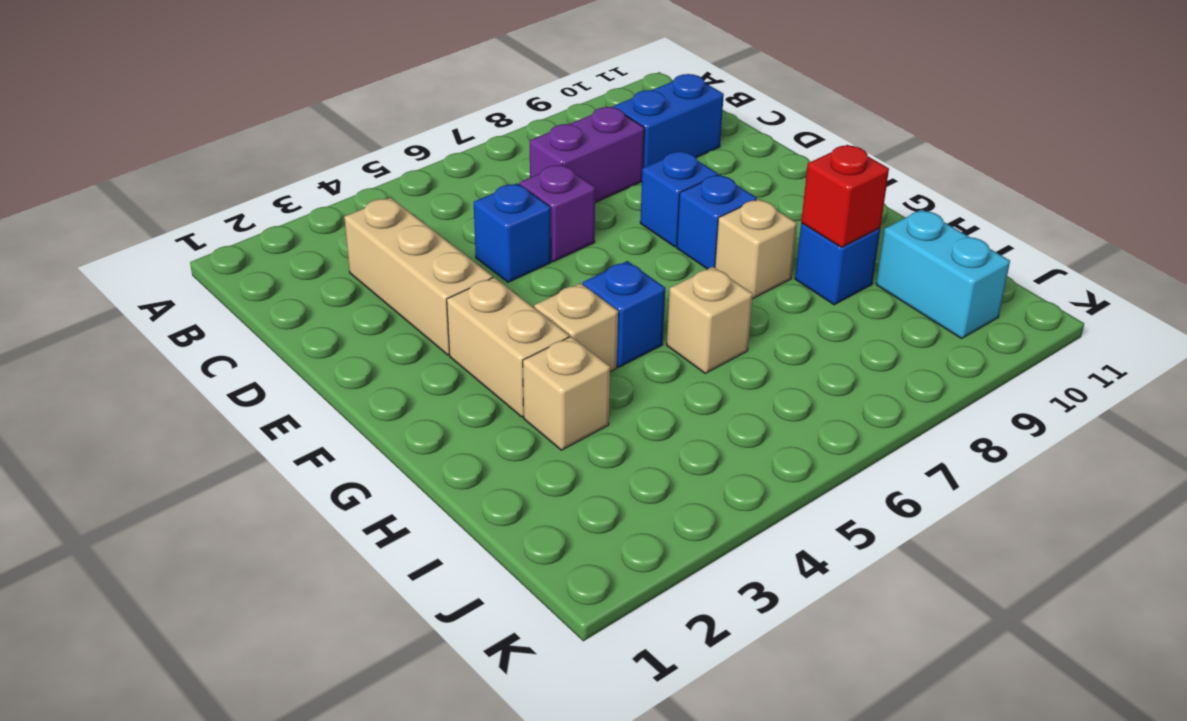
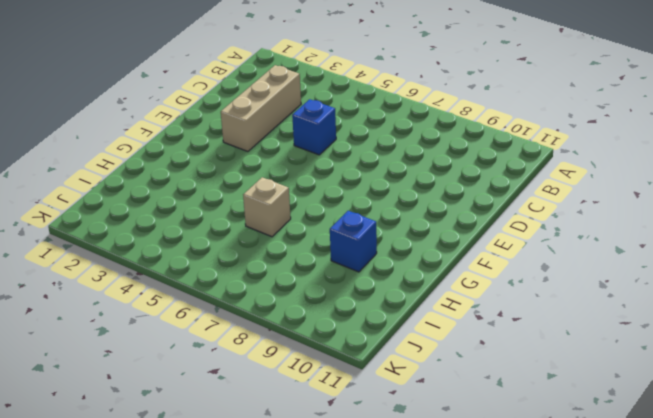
none -> purple brick C7:C8 level 1
none -> blue brick C9:C10 level 1
none -> purple brick D6 level 1

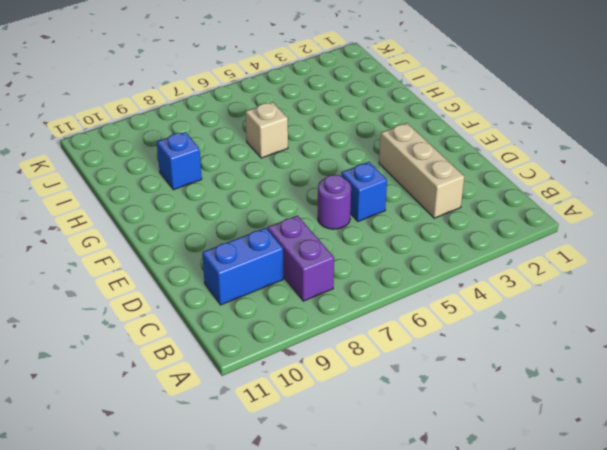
purple brick B8:C8 level 1 -> purple brick C7:C8 level 1
purple round brick D6 level 1 -> purple brick D6 level 1
none -> blue brick E8 level 1
none -> tan brick F3:G3 level 1
none -> blue brick F8 level 1

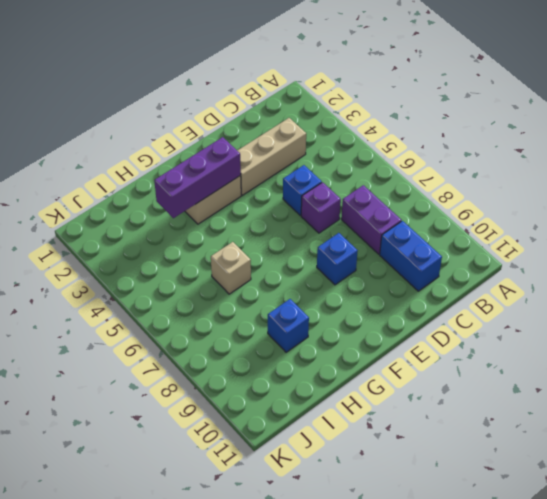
purple brick F3:H3 level 2 -> none
none -> blue brick F8 level 1
none -> tan brick G4 level 1
none -> blue brick G5 level 1

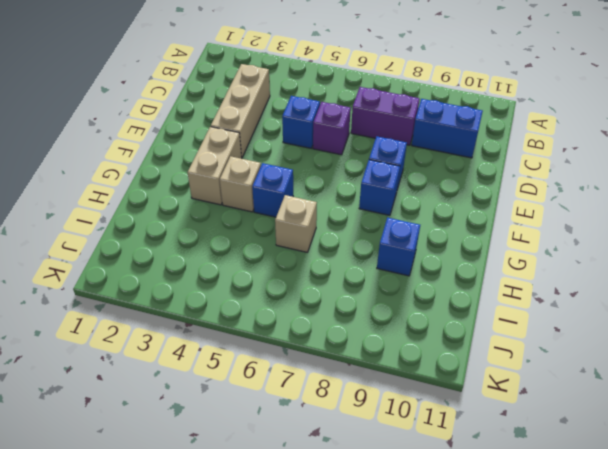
none -> tan brick G8 level 1
none -> tan brick H3 level 1
none -> cyan brick I10:J10 level 1

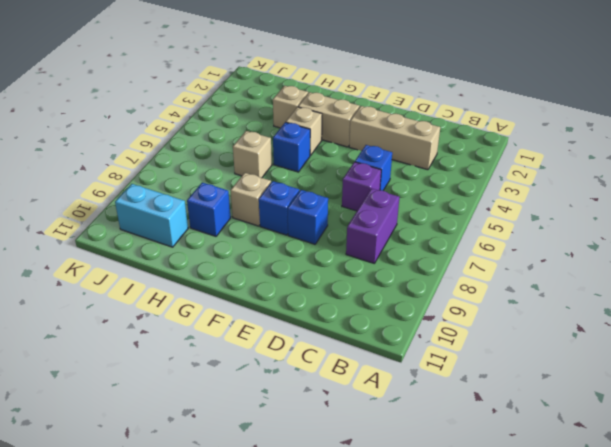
none -> blue brick C9:C10 level 1
none -> red brick H9 level 2

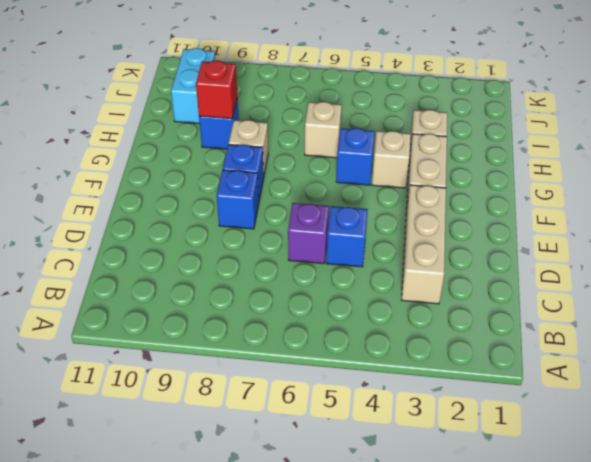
none -> purple brick C7:C8 level 1
none -> blue brick C9:C10 level 1

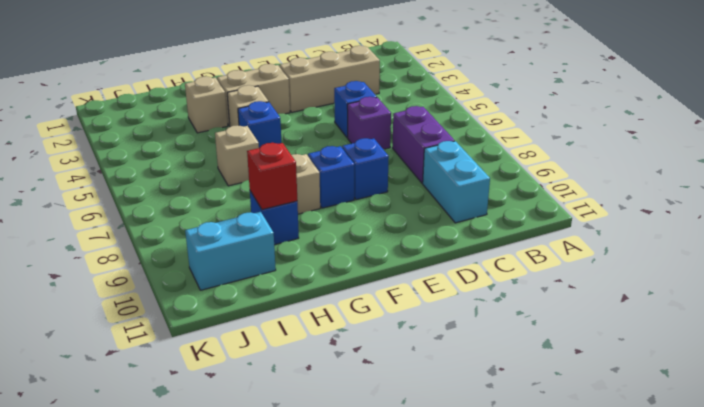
cyan brick C9:C10 level 1 -> blue brick C9:C10 level 1

